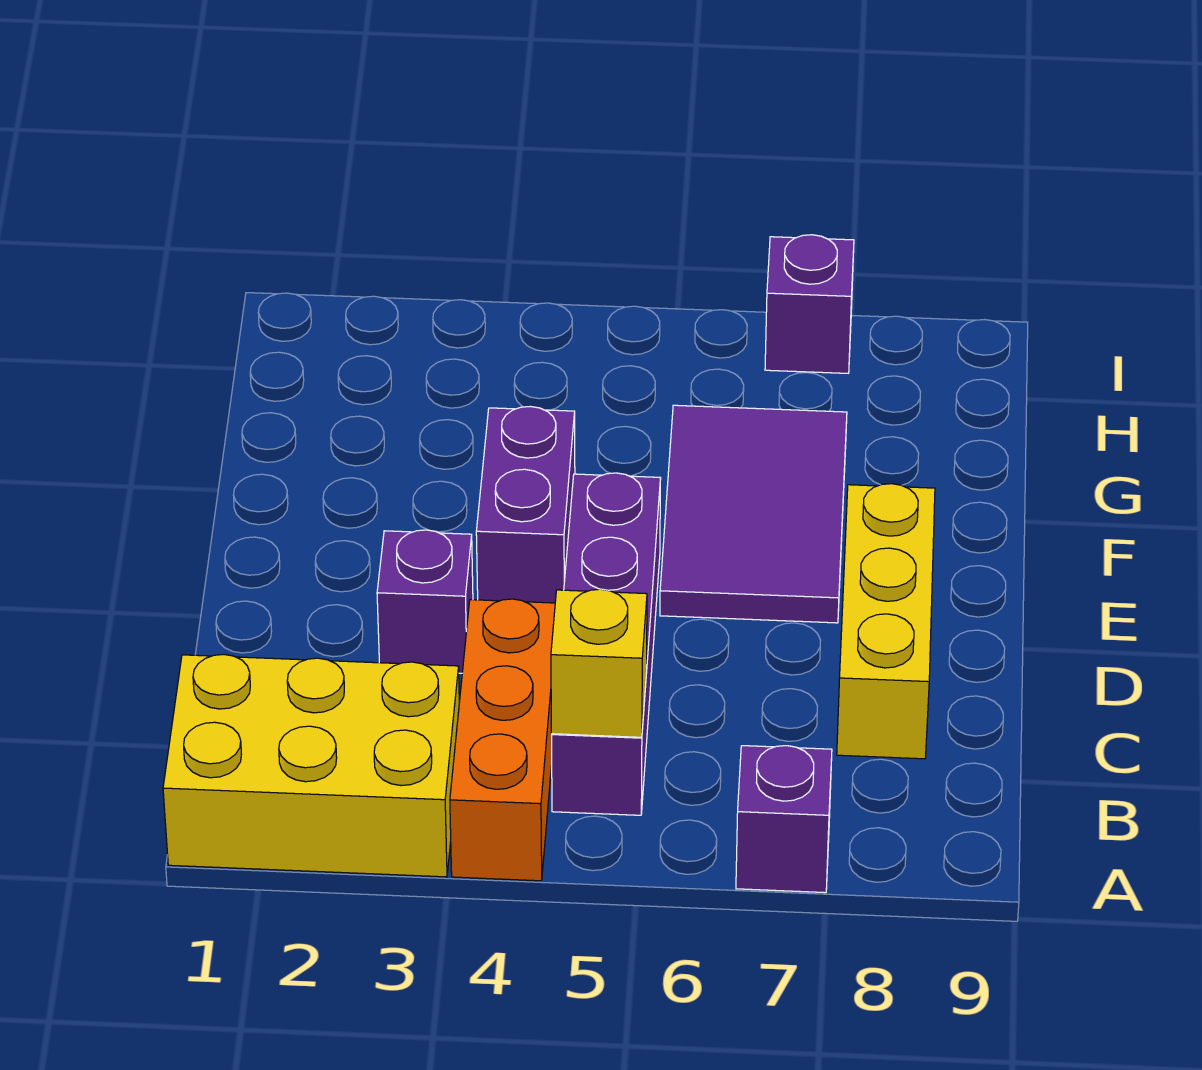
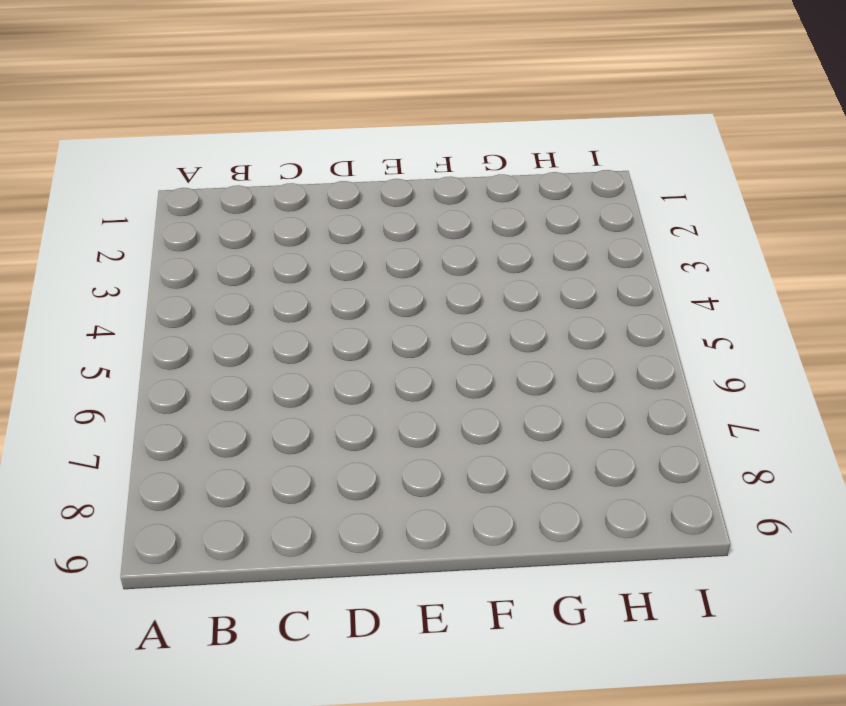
none -> yellow brick A1:B3 level 1
none -> orange brick A4:C4 level 1

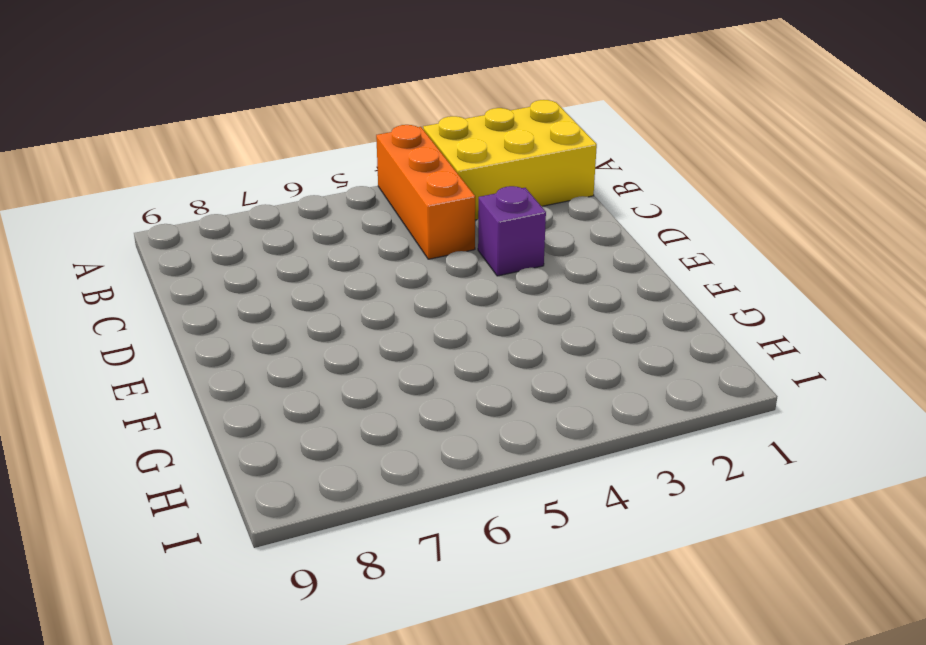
none -> purple brick A7 level 1
none -> purple brick B5:E5 level 1

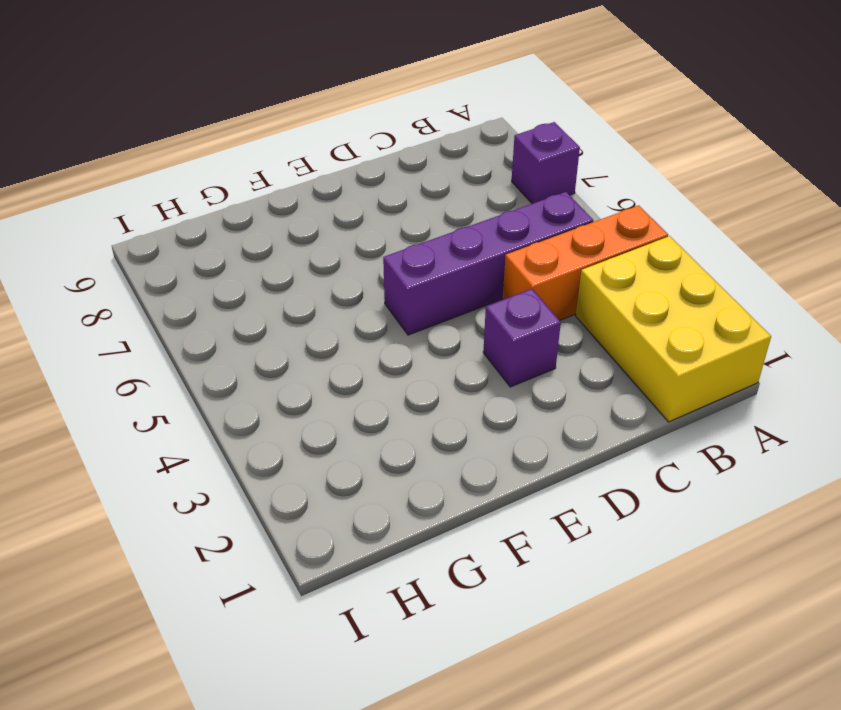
none -> yellow brick C8:E8 level 1
none -> purple brick E4:F4 level 1

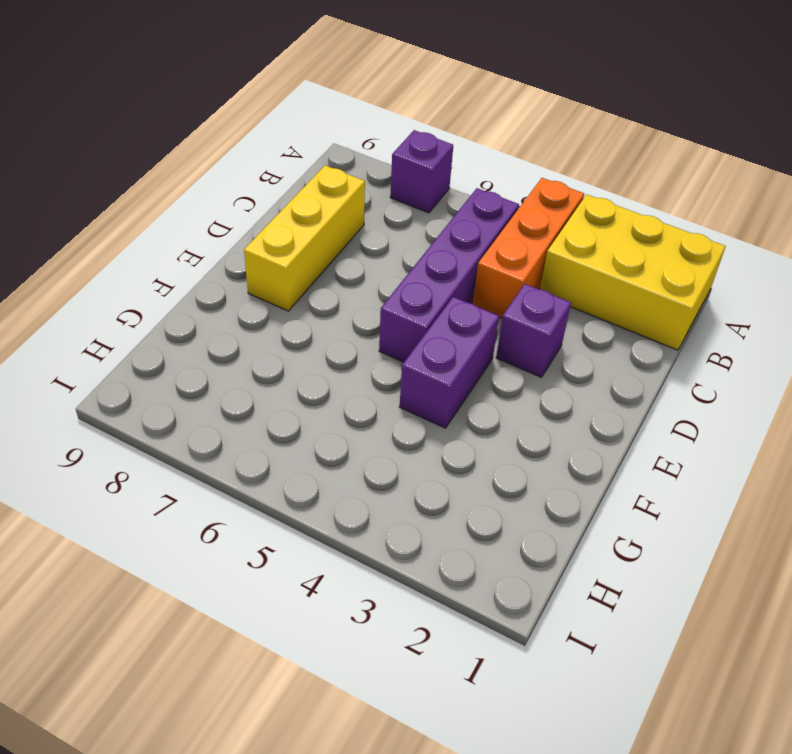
none -> purple tile E6:G7 level 1
none -> purple brick I7 level 1

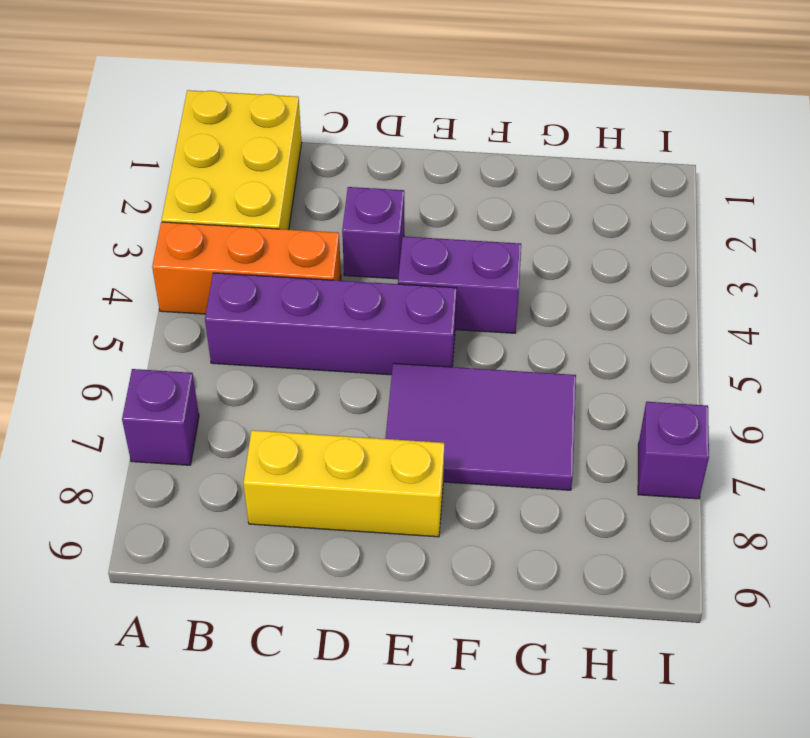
none -> yellow brick B5 level 2

